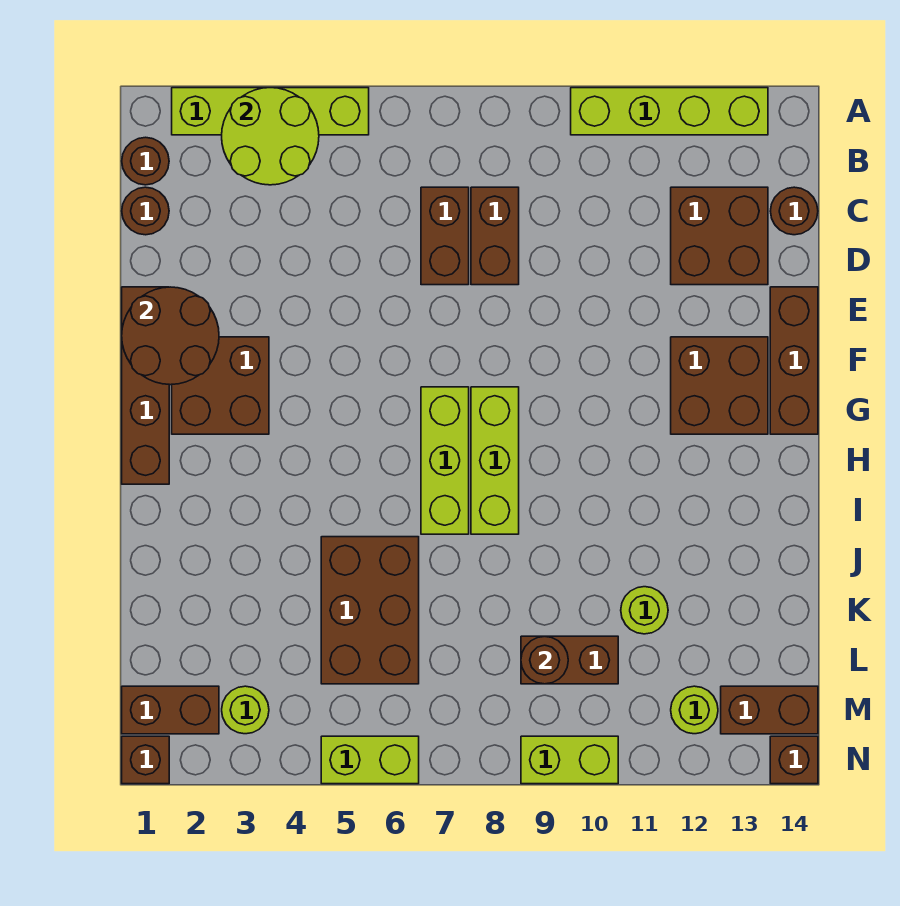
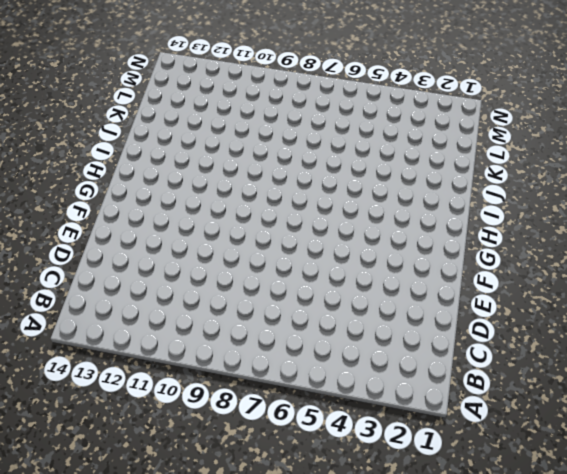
none -> lime brick A2:A5 level 1
none -> lime brick A10:A13 level 1
none -> brown round brick B1 level 1

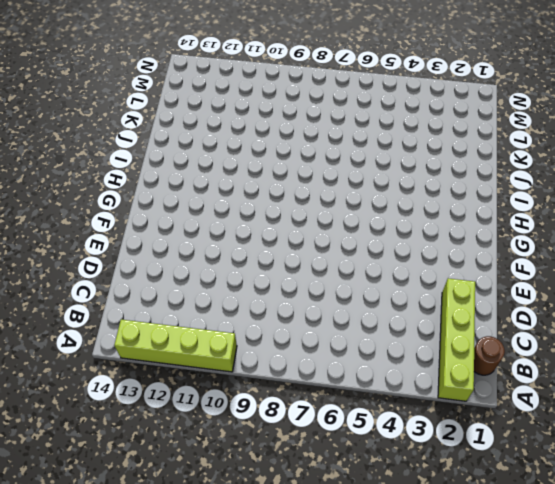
lime brick A2:D2 level 1 -> lime brick A2:A5 level 1
none -> brown round brick C1 level 1
none -> brown brick C7:D7 level 1
none -> brown brick C8:D8 level 1

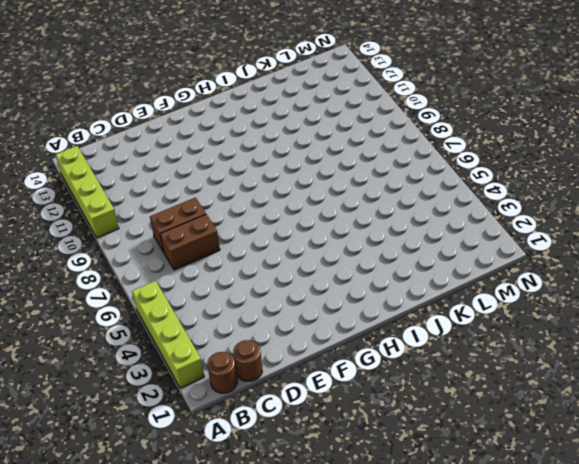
none -> brown brick C12:D13 level 1
none -> brown round brick C14 level 1
none -> brown brick E1:H1 level 1

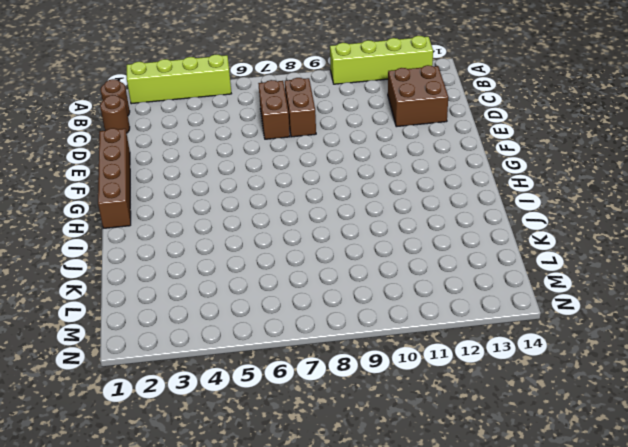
none -> brown round brick C14 level 1
none -> brown brick E14:G14 level 1
none -> brown brick F2:G3 level 1

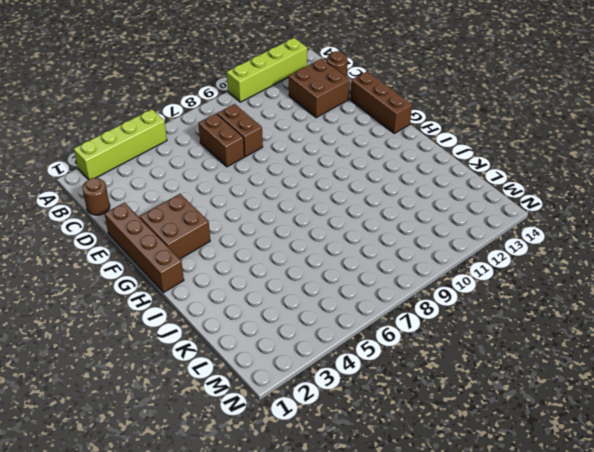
none -> brown round brick B1 level 1
none -> brown brick F12:G13 level 1
none -> lime brick G7:I7 level 1

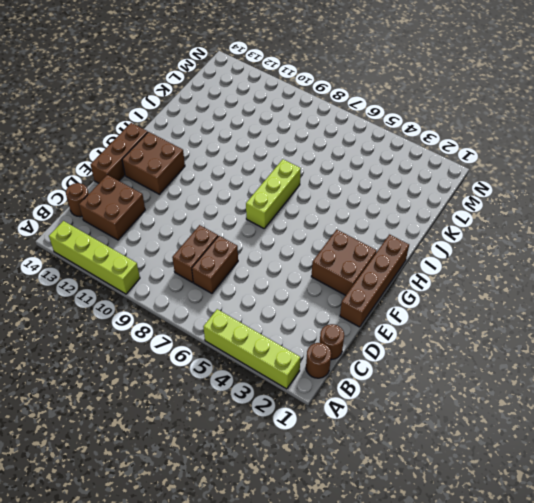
none -> lime brick G8:I8 level 1
none -> brown brick J5:L6 level 1
none -> lime round brick K11 level 1

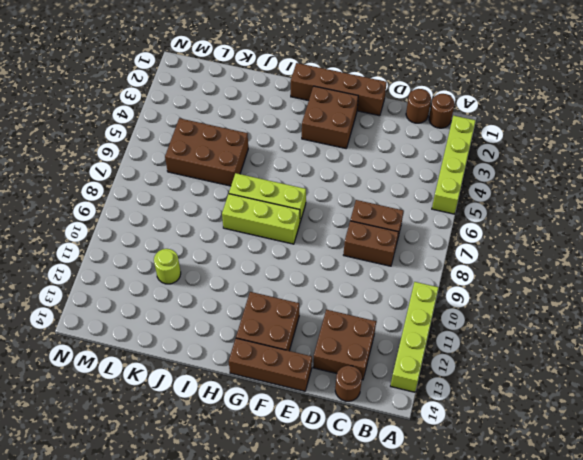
none -> brown brick L9:L10 level 1
none -> brown brick M1:M2 level 1
none -> lime round brick M3 level 1

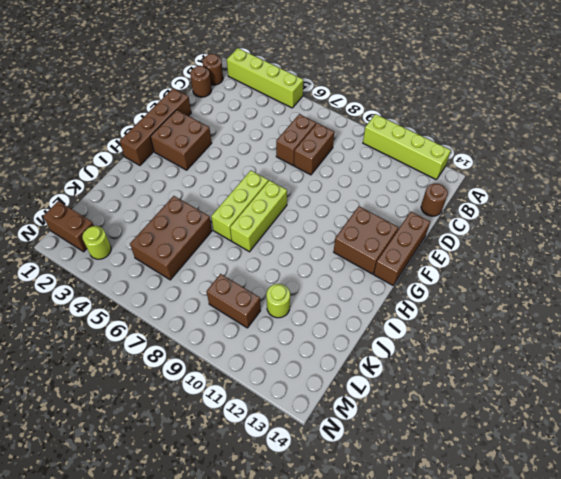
none -> brown brick C12:D13 level 1
none -> lime round brick M12 level 1
none -> brown brick M13:M14 level 1

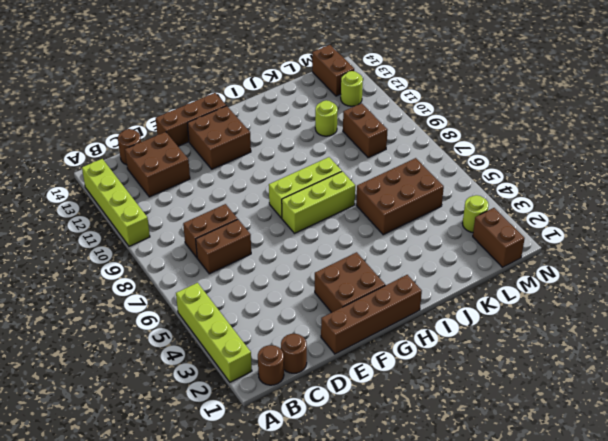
none -> brown brick N1 level 1
none -> lime brick N5:N6 level 1
none -> lime brick N9:N10 level 1

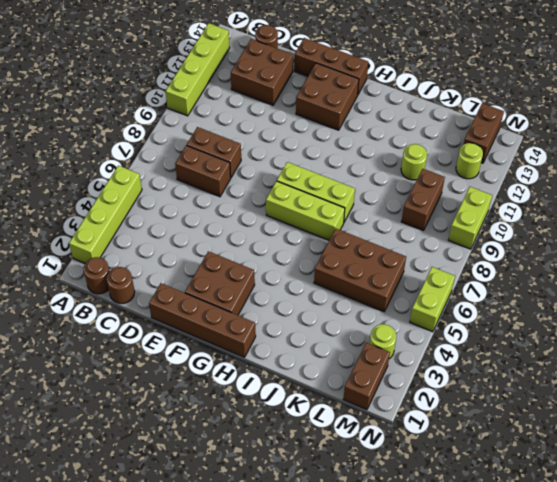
none -> brown brick N1 level 1
none -> brown brick N14 level 1
none -> lime round brick A3:B4 level 2

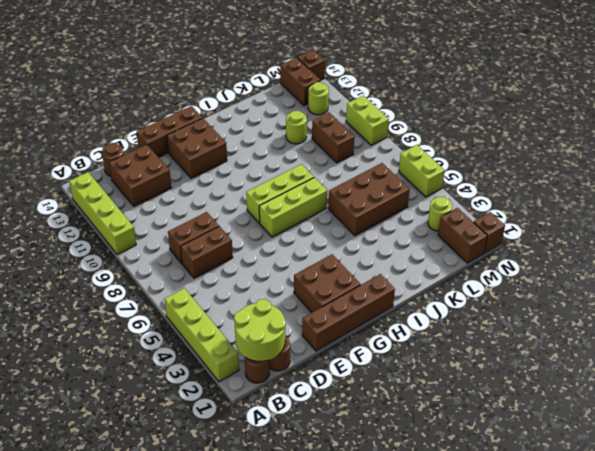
lime round brick B1:C2 level 2 -> lime round brick A3:B4 level 2
none -> brown round brick E1:F2 level 2
none -> brown round brick L9 level 2

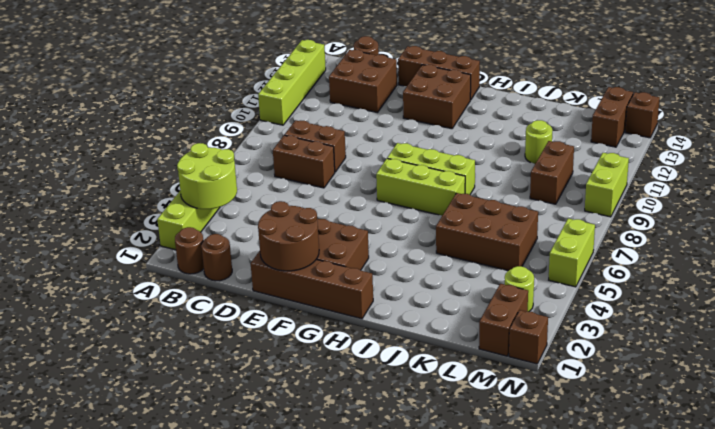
none -> lime round brick M12 level 1
none -> brown round brick L9 level 2

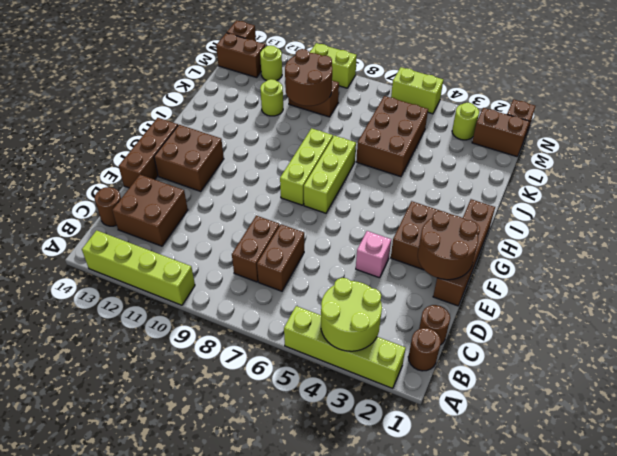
pink brick E4 level 1 -> none
brown round brick K9:L10 level 2 -> brown round brick L9 level 2

